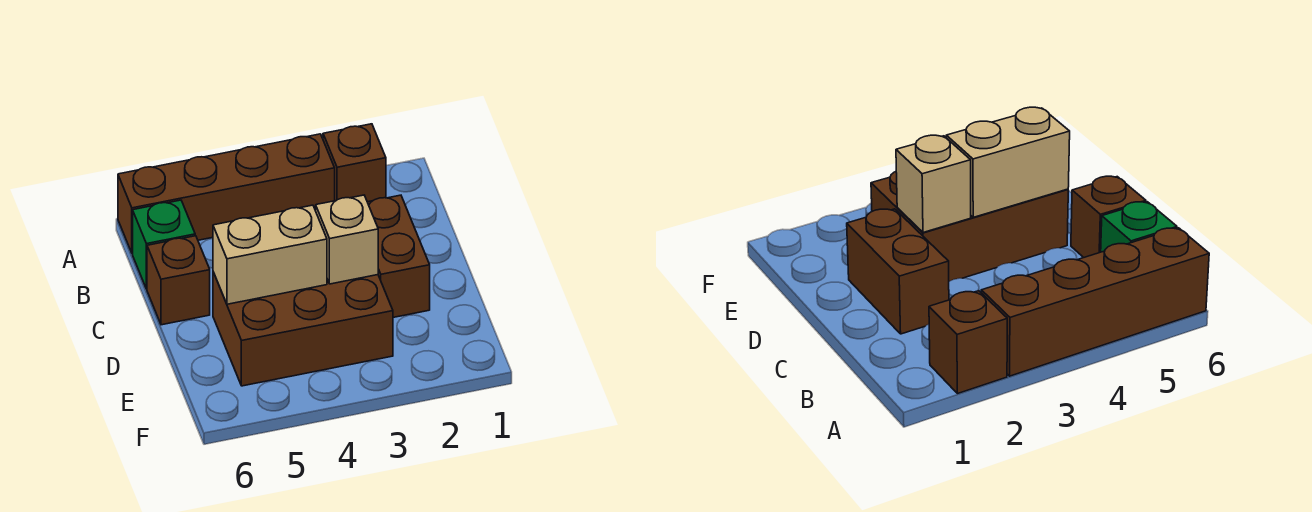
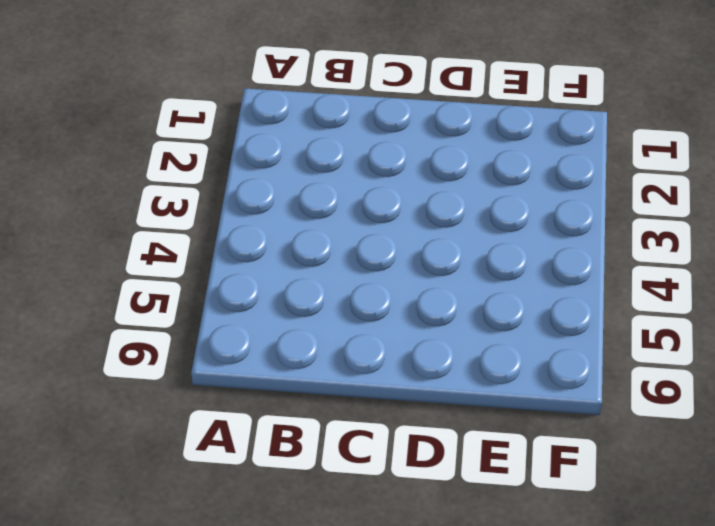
none -> brown brick A2 level 1
none -> brown brick A3:A6 level 1

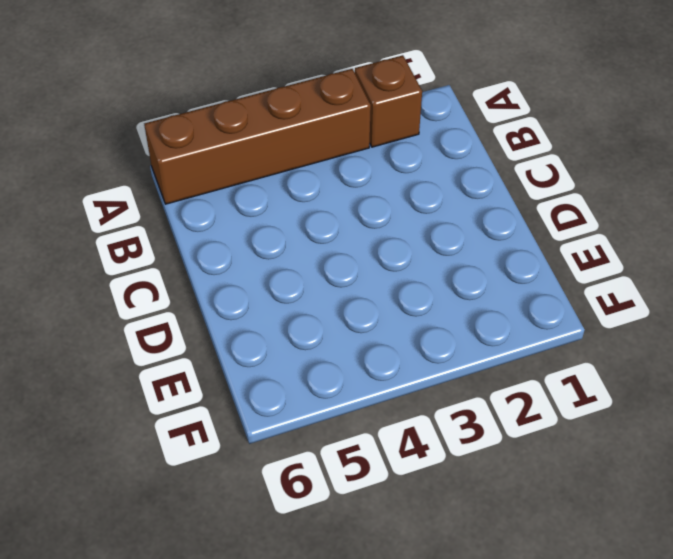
none -> green brick B6 level 1
none -> brown brick C2:D2 level 1

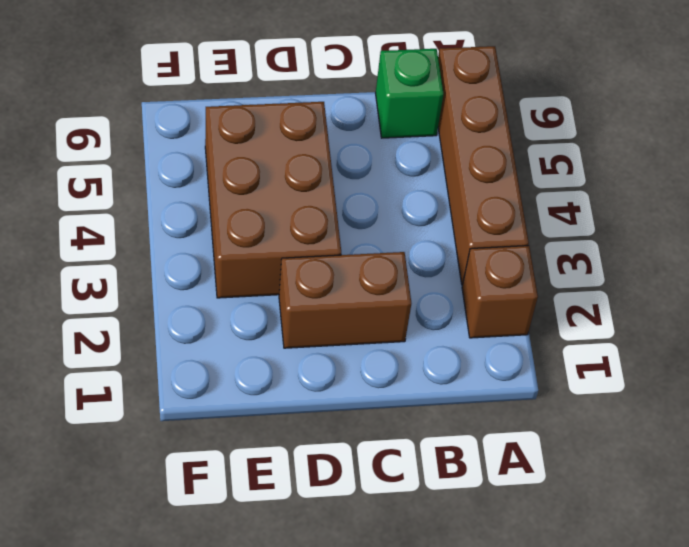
none -> brown brick C6 level 1
none -> tan brick D3 level 2

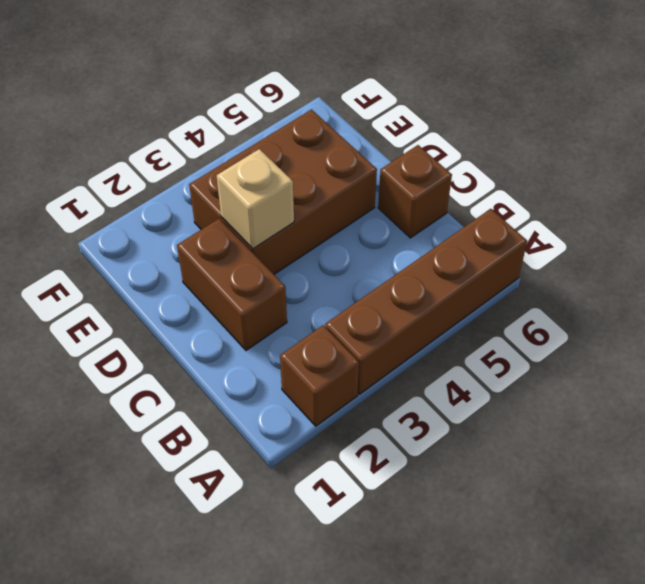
none -> green brick B6 level 1
none -> tan brick D4:D5 level 2

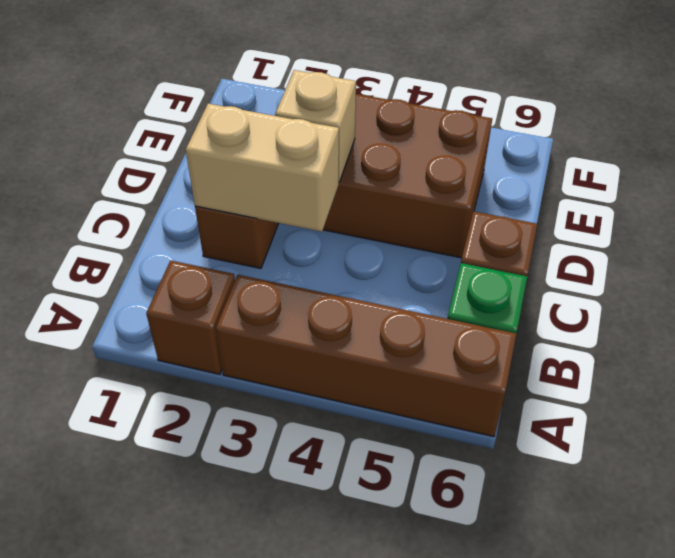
tan brick C2:C3 level 2 -> tan brick D4:D5 level 2

